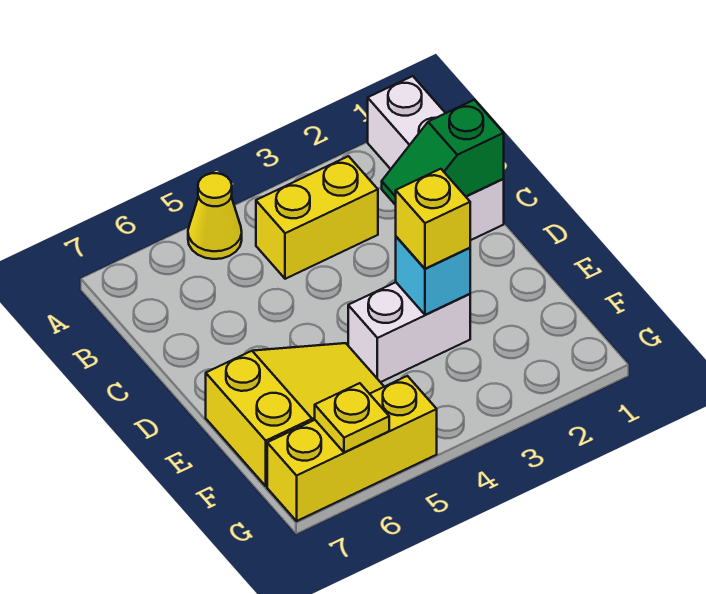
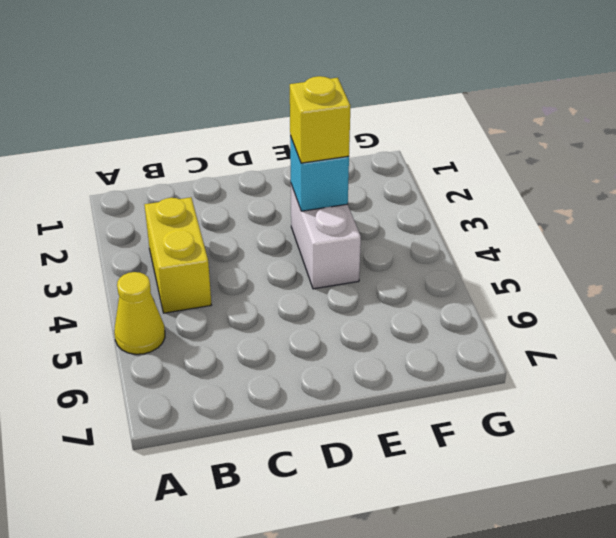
none -> white brick A1:C1 level 1
none -> yellow slope E5:F7 level 1 top 7

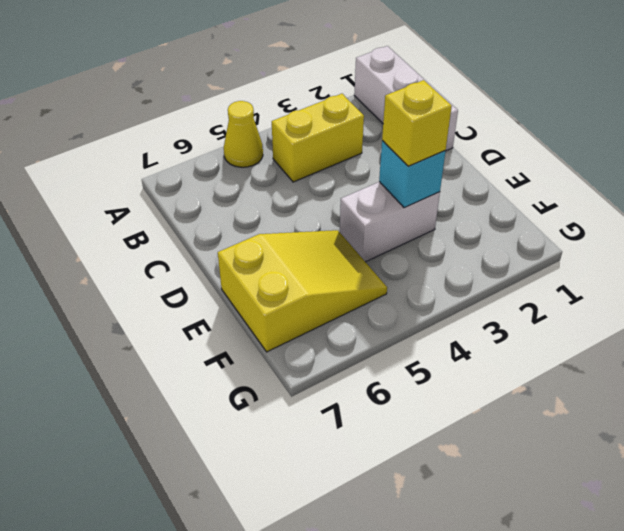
none -> yellow brick G5:G7 level 1
none -> green slope C1:C2 level 2 top 1

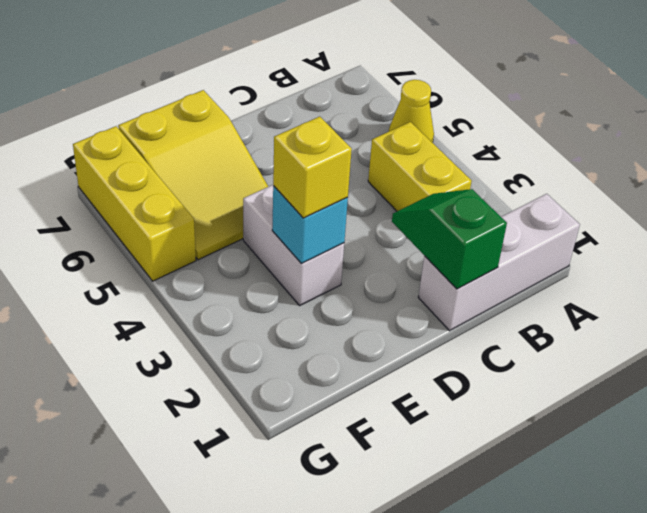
none -> yellow plate G6 level 2

